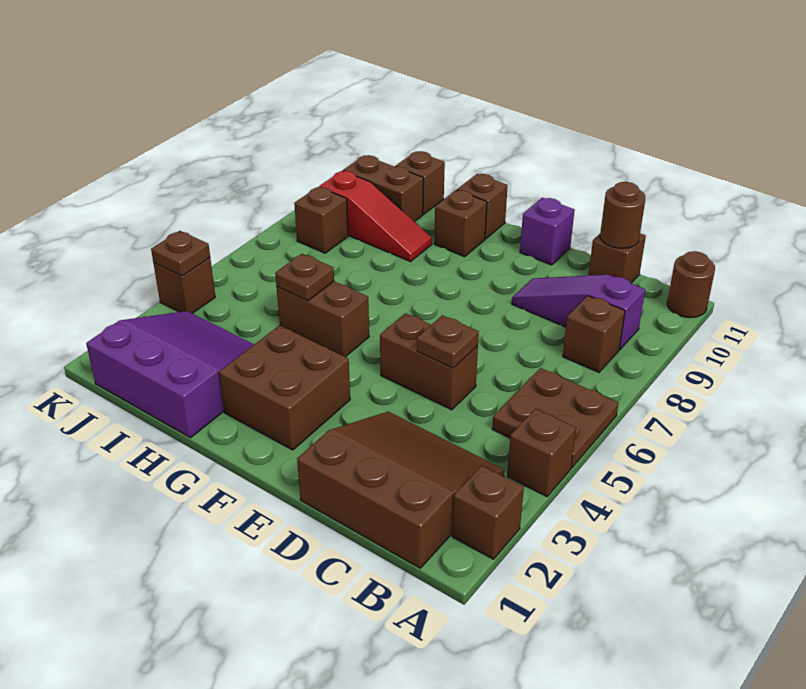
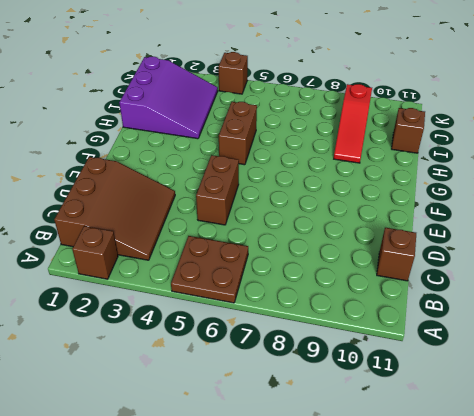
none -> brown brick A4 level 1
none -> brown round brick A11 level 1
none -> brown brick B8 level 1

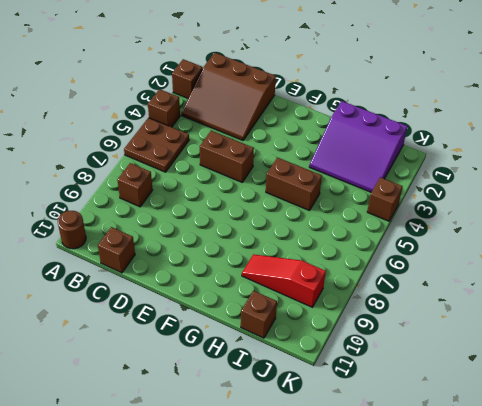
none -> purple slope B9:D9 level 1 top B
none -> purple brick E11 level 1
none -> brown brick F2:G3 level 1

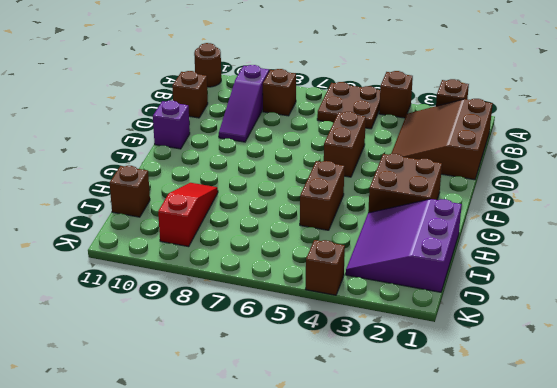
none -> brown brick G10 level 1
none -> brown brick G11 level 1
none -> brown brick I10:J10 level 1

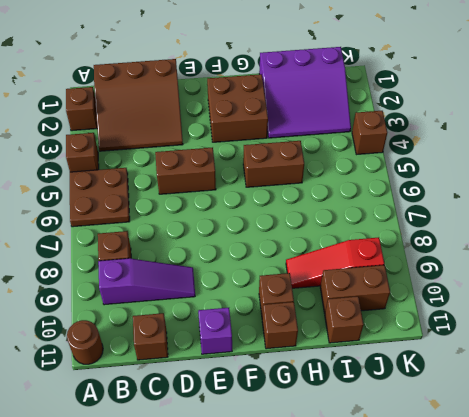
none -> brown brick J8 level 1
none -> brown round brick C11 level 2
none -> brown plate D5 level 2

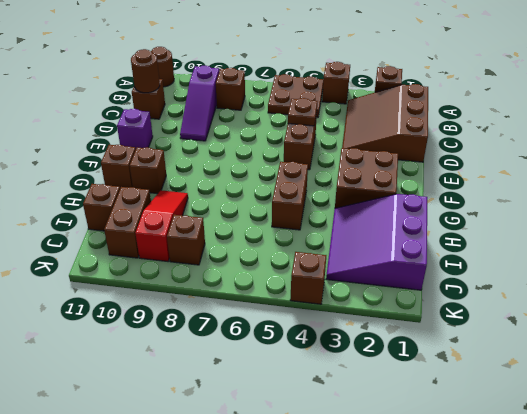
none -> brown plate H5 level 2
none -> brown plate K4 level 2

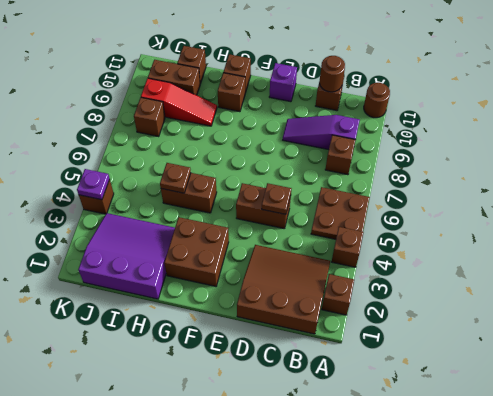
purple plate K4 level 2 -> brown plate K4 level 2

